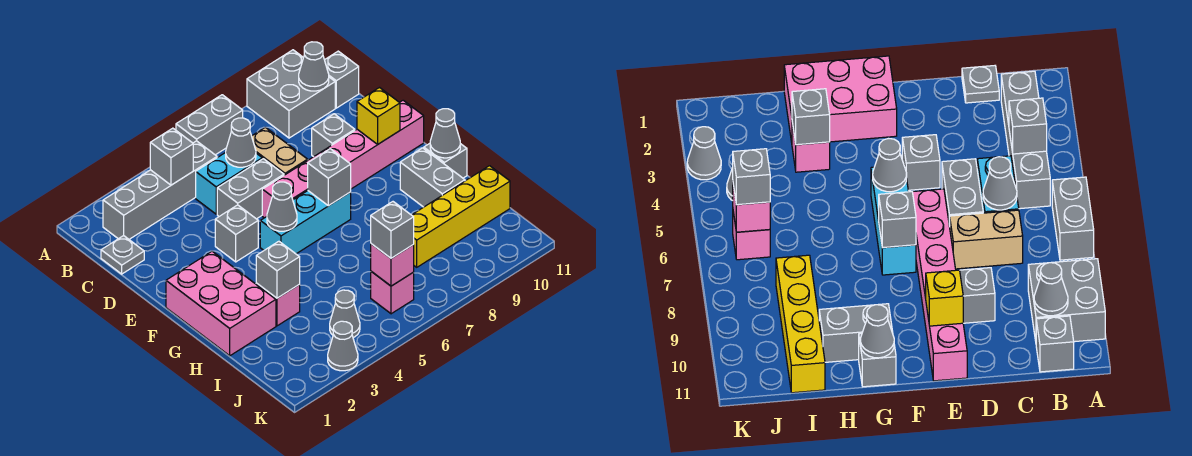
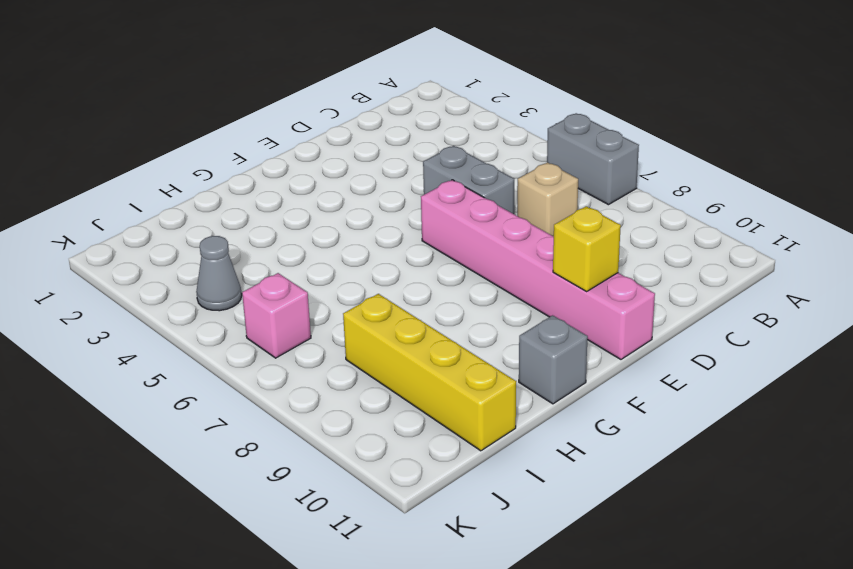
tan brick C7 level 1 -> tan brick C7:D7 level 1
none -> grey brick A9:B10 level 1
none -> grey brick B2:B5 level 1
none -> grey brick B11 level 1
none -> grey plate C1 level 1

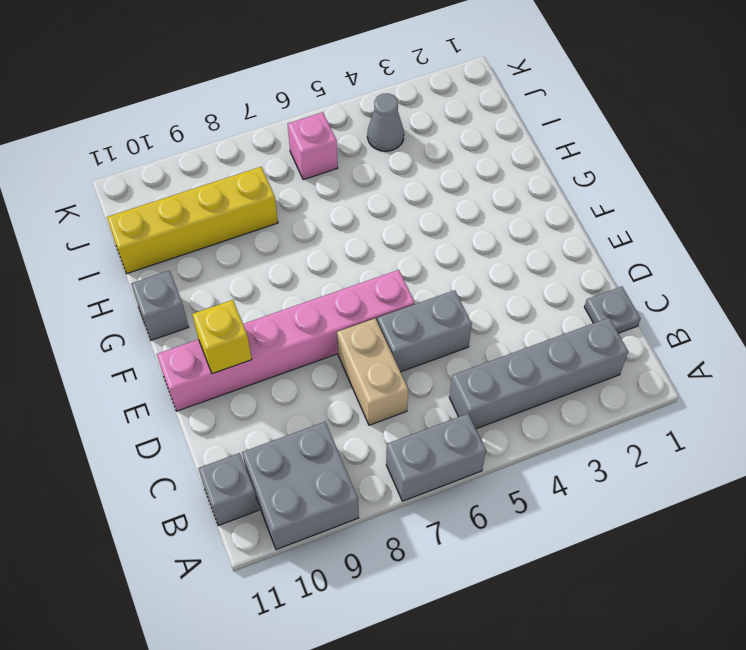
none -> cyan brick C5:C6 level 1
none -> grey brick D9 level 1
none -> grey brick E4 level 1
none -> pink brick F1:H2 level 1

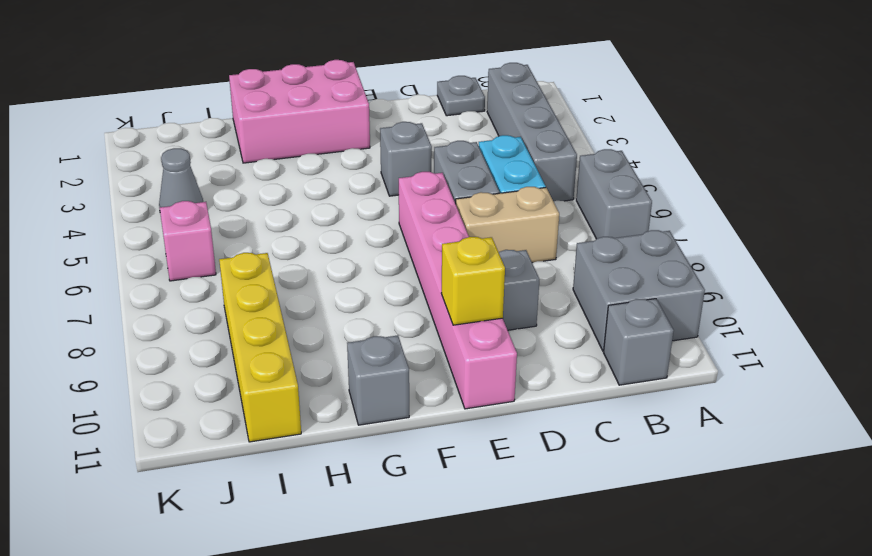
none -> cyan brick F5:F7 level 1
none -> grey brick G10:H10 level 1
none -> pink brick H3 level 1
none -> grey cone K3 level 1

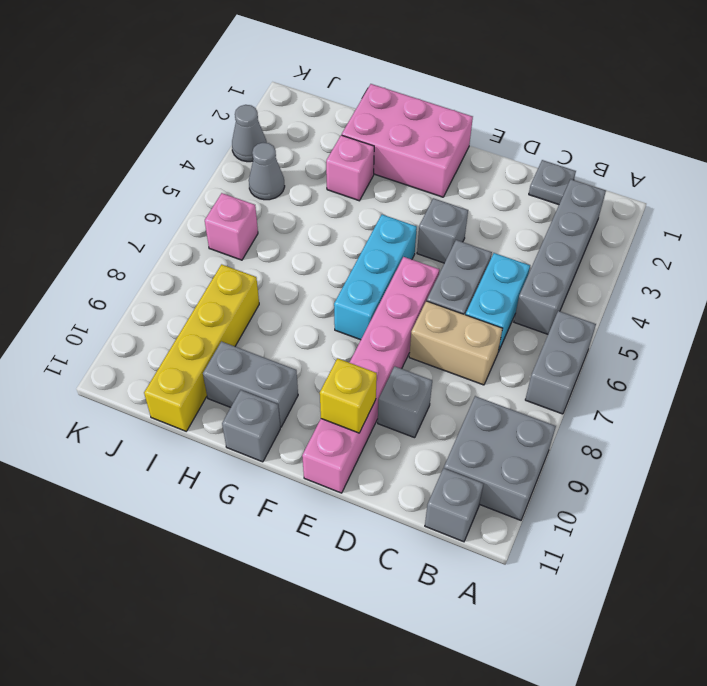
none -> grey brick B4 level 2
none -> grey cone B10 level 2
none -> grey cone C6 level 2
none -> grey cone F5 level 2

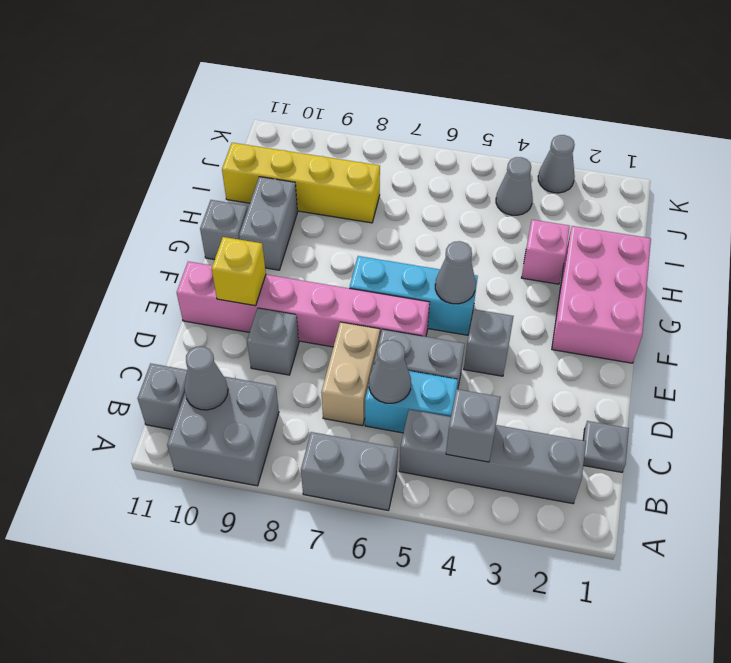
none -> pink brick J6 level 1
none -> grey brick F7 level 2
none -> grey cone G11 level 2
none -> grey brick H3 level 2

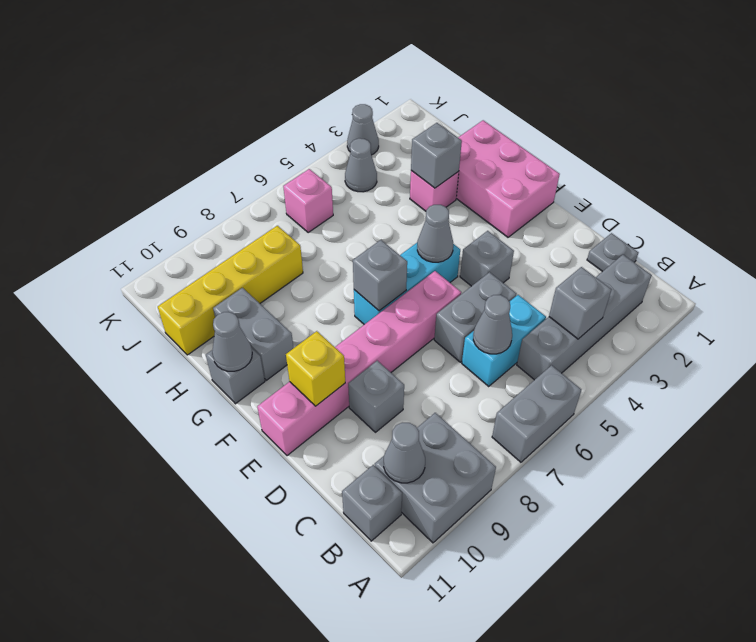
none -> tan brick C7:D7 level 1
none -> pink brick J6 level 2
none -> grey brick J6 level 3

